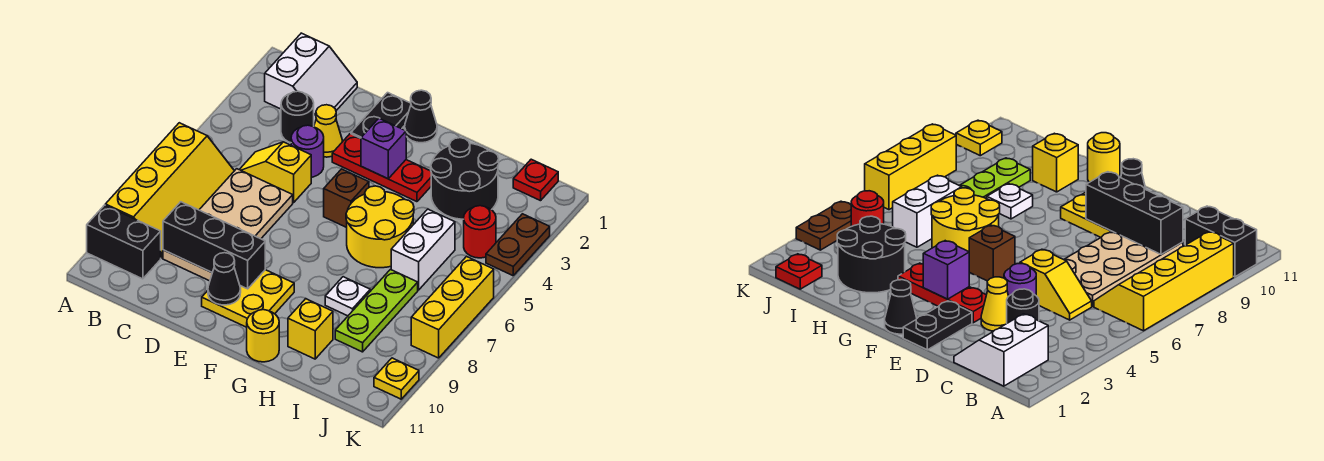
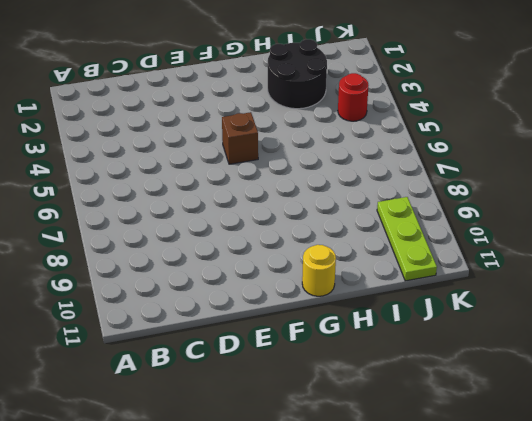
lime plate J9:J11 level 1 -> lime plate I7:I9 level 1
none -> yellow slope A6:B9 level 1 top A
none -> black brick A10:B10 level 1
none -> white slope B1:C2 level 1 top B

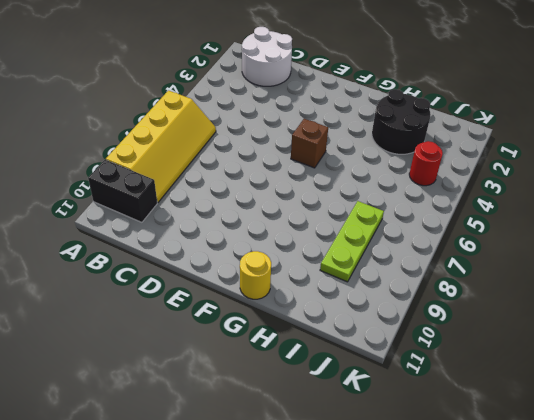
white round brick B1:C2 level 1 -> white slope B1:C2 level 1 top B
none -> black round brick C3 level 1
none -> yellow slope C5:D5 level 1 top D
none -> tan plate C6:D9 level 1

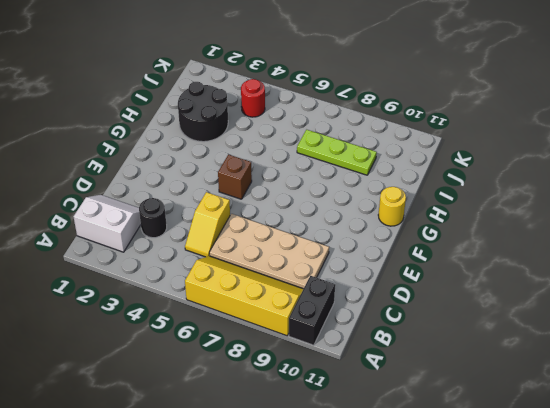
none -> yellow cone D3 level 1
none -> purple round brick D4 level 1
none -> black plate E1:E2 level 1

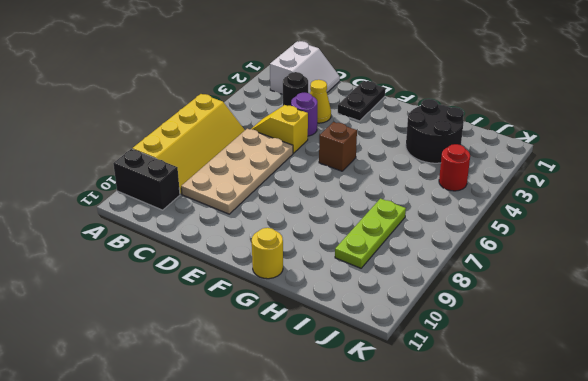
none -> red plate E3:G3 level 1
none -> yellow plate E9:F10 level 1
none -> black cone F1 level 1

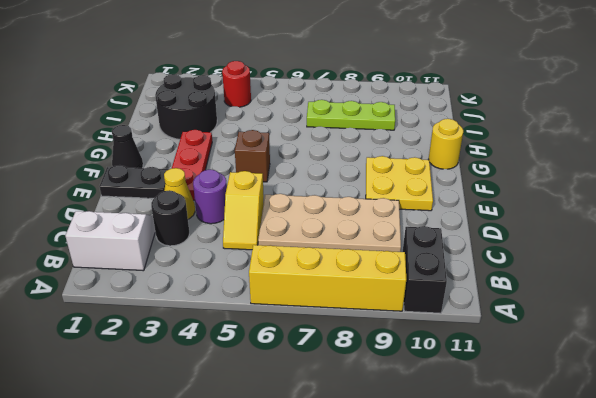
none -> yellow round brick G5:H6 level 1
none -> white plate H8 level 1
none -> yellow brick H10 level 1

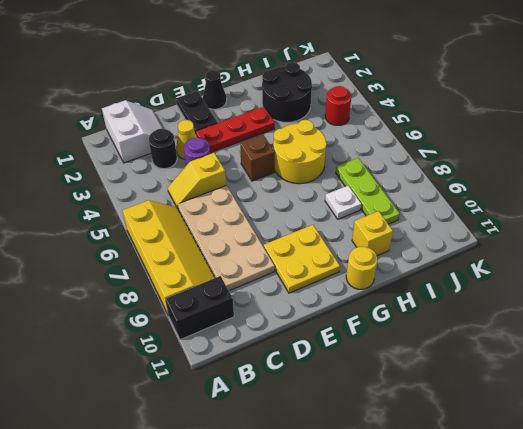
none -> white brick I5:I6 level 1
none -> red plate J1 level 1
none -> brown plate K3:K4 level 1

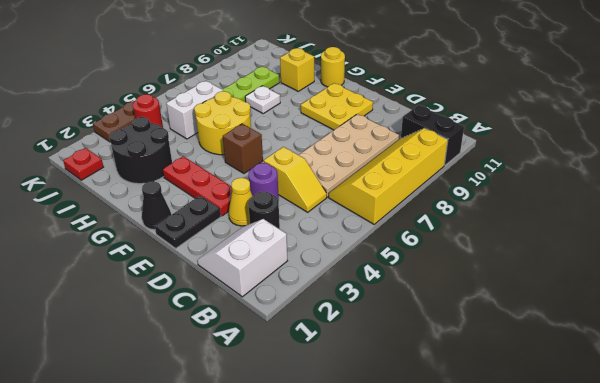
none -> yellow brick K6:K8 level 1
none -> yellow plate K10 level 1
none -> black brick C9:E9 level 2

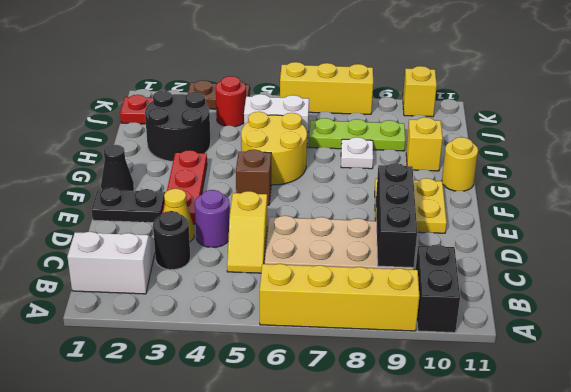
yellow brick K10 level 1 -> yellow plate K10 level 1
none -> black cone E10 level 2
none -> purple brick F3 level 2

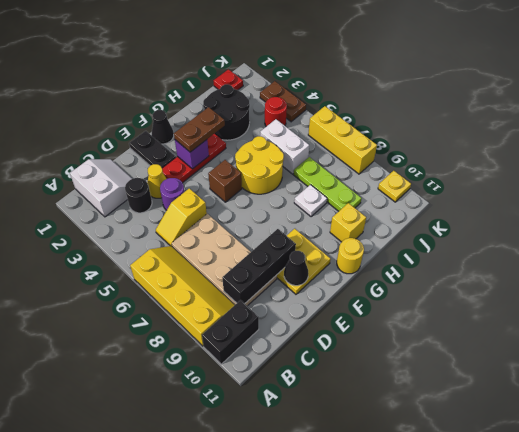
brown plate F3:G3 level 3 -> none

